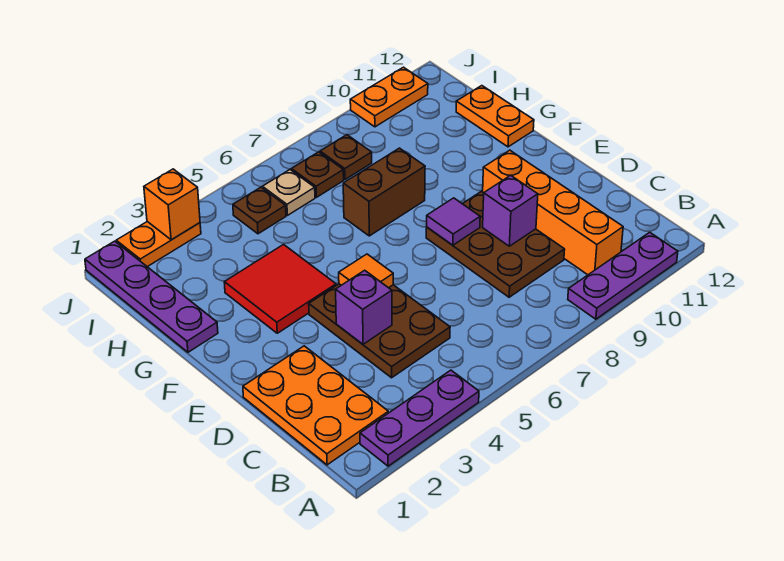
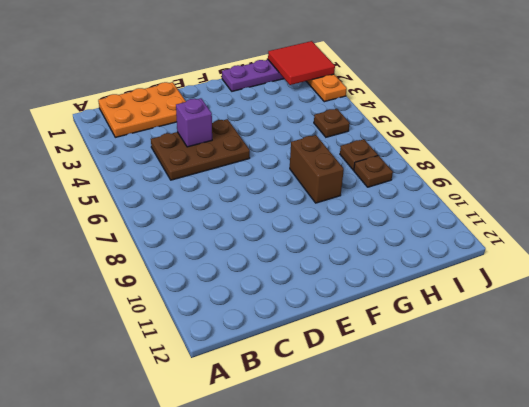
red tile I1:J2 level 2 -> red tile F3:G4 level 1
none -> purple plate A2:A4 level 1
none -> purple plate A9:A11 level 1
none -> orange brick B10:E10 level 1

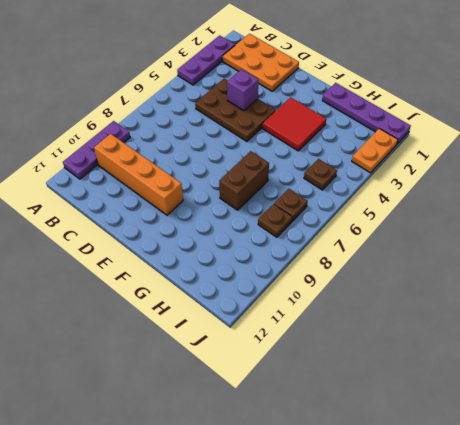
none -> brown plate C8:E9 level 1
none -> orange plate G12:H12 level 1
none -> tan plate I6 level 1

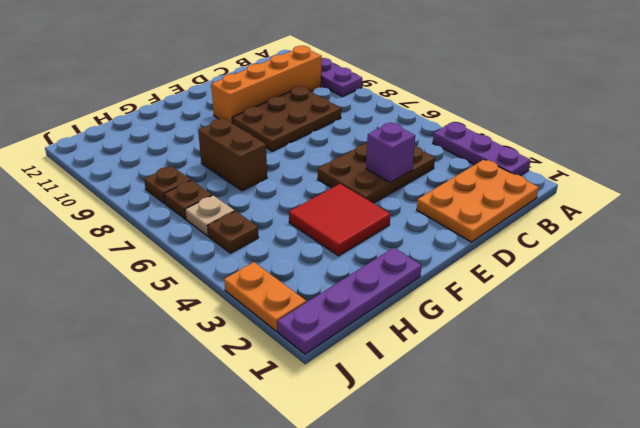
none -> orange plate G12:H12 level 1
none -> orange plate J10:J11 level 1
none -> purple brick D9 level 2

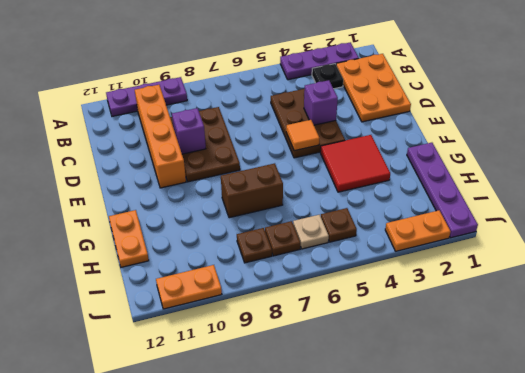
black plate B3 level 1 -> none
none -> purple tile E8 level 2
none -> orange brick J3 level 2

